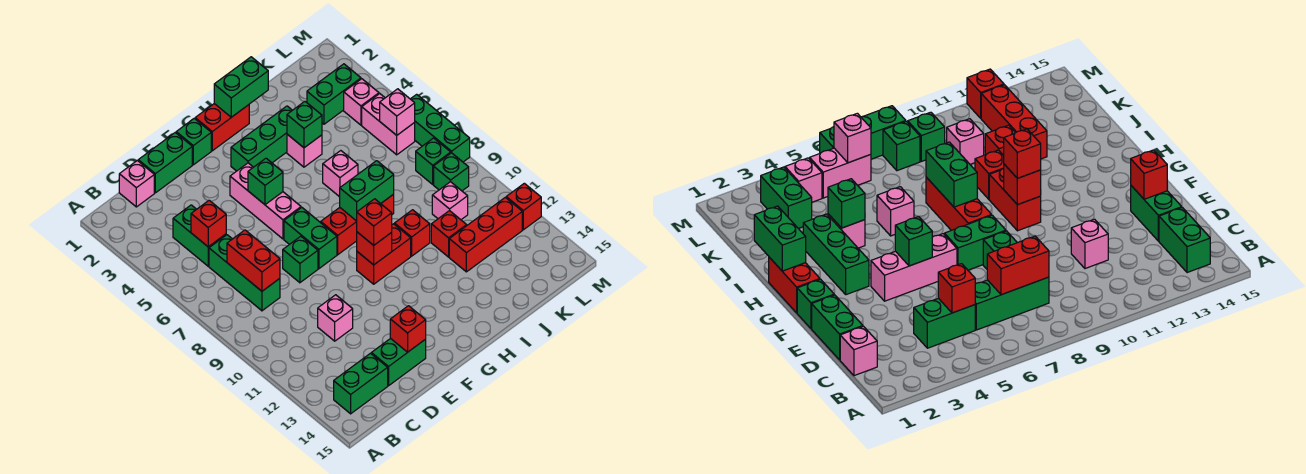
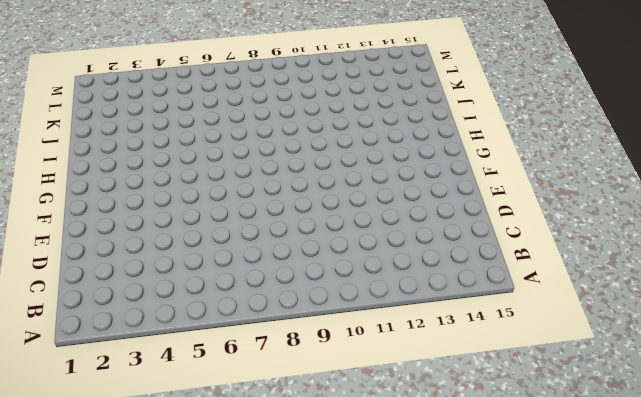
none -> green brick B14:C14 level 1
none -> pink brick C1 level 1
none -> green brick C4:C5 level 1
none -> green brick C6:C8 level 1

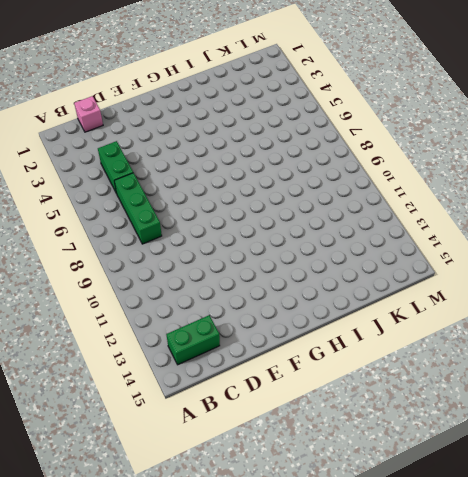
none -> green brick D1:E1 level 1
none -> pink brick D11 level 1
none -> green brick D14:E14 level 1
none -> green brick E8 level 1

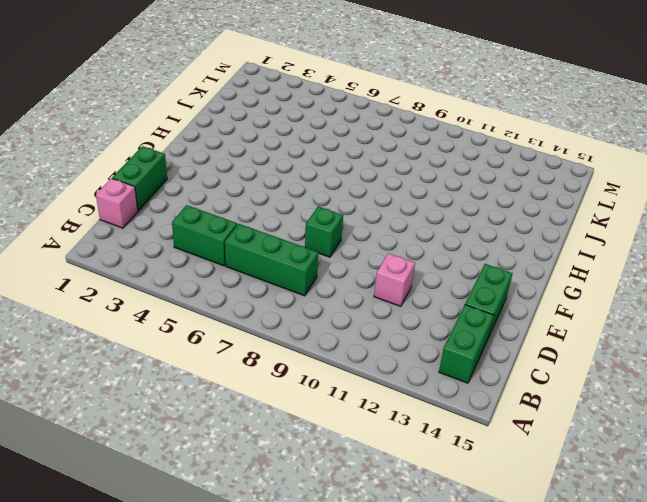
none -> green brick F1 level 1
none -> pink brick F4:F6 level 1
none -> green brick F7:F8 level 1
none -> red brick G1:H1 level 1

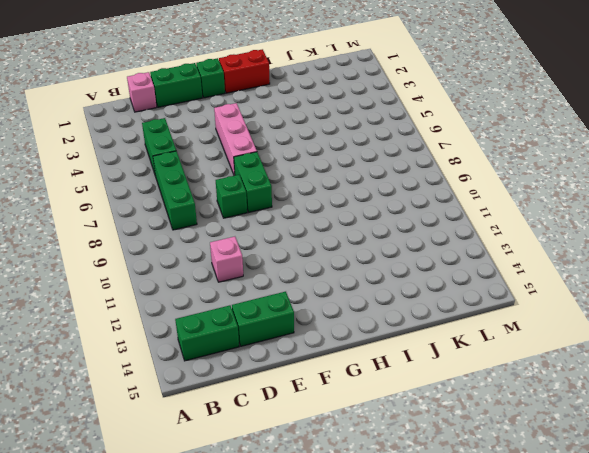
none -> green brick G3:I3 level 1
none -> red brick G8:I8 level 1
none -> red brick G10:H10 level 1
none -> pink brick I4 level 1

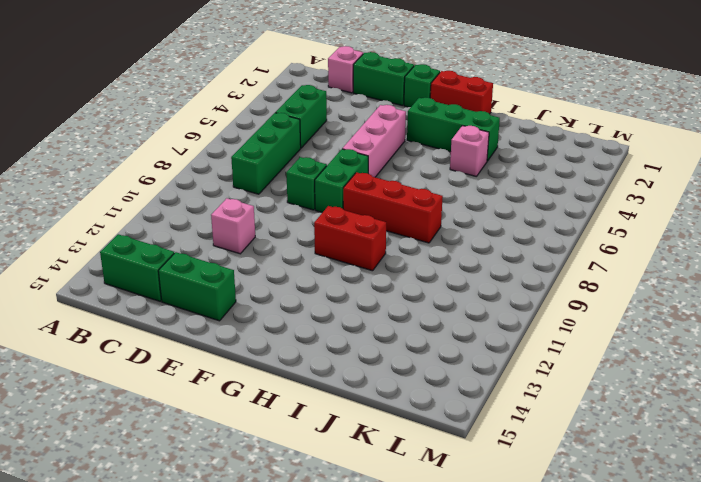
none -> pink brick I6 level 1
none -> red brick I10 level 1
none -> red brick J11 level 1
none -> red brick J12:L12 level 1

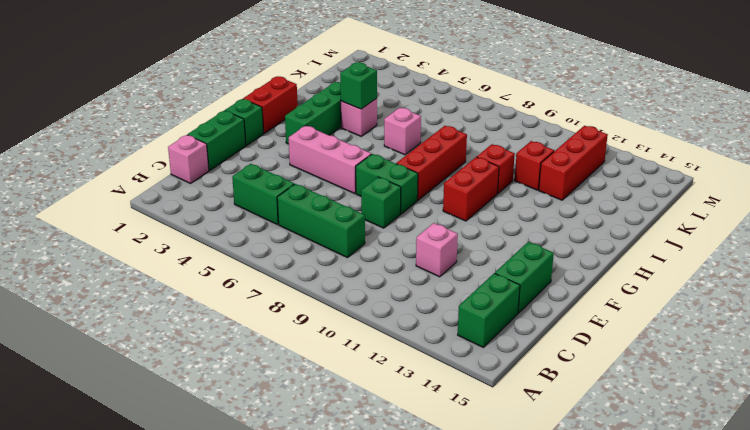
none -> green brick K3:L3 level 1
none -> pink brick K10 level 1
none -> pink brick L4 level 1
none -> pink brick L5:L6 level 1

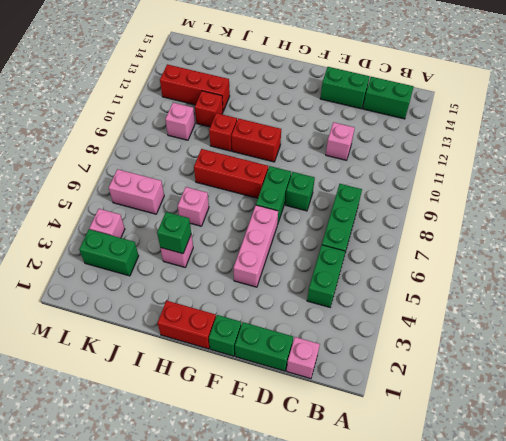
pink brick K6:L6 level 1 -> pink brick L5:L6 level 1
none -> green brick G3:I3 level 1
none -> green brick L8 level 1
none -> green brick L9 level 1
none -> green brick M6:M8 level 1

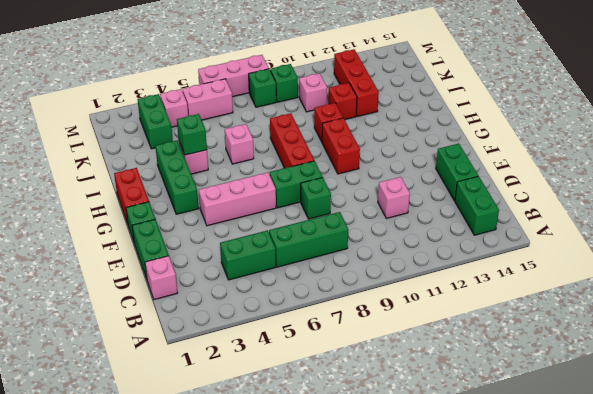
pink brick M6:M8 level 1 -> green brick M6:M8 level 1
none -> red brick M12 level 1
none -> red brick C5 level 2
none -> red brick C7:C8 level 2
none -> red brick E14 level 2

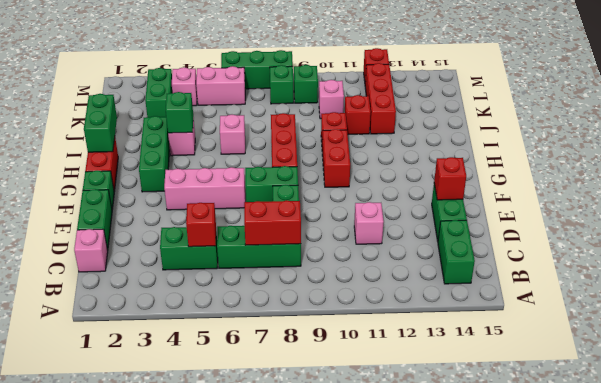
none -> green brick F5 level 2
none -> red brick G10 level 2
none -> green brick H8:I8 level 2
none -> pink brick L6 level 2

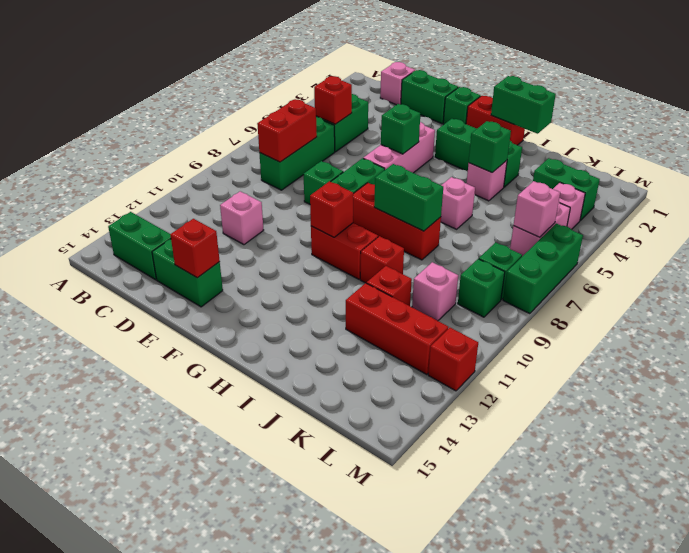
none -> red brick G10 level 3

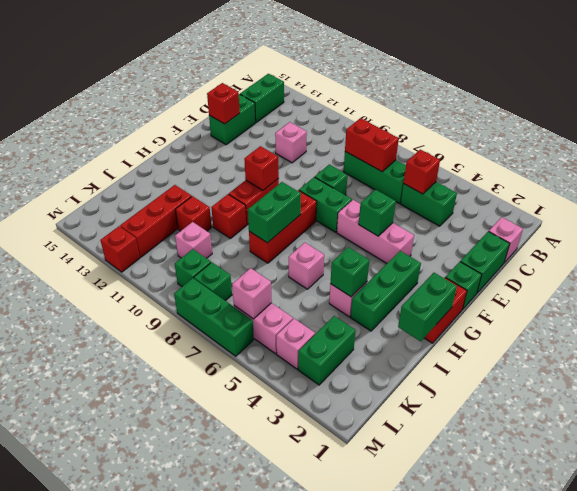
none -> red brick G10 level 3

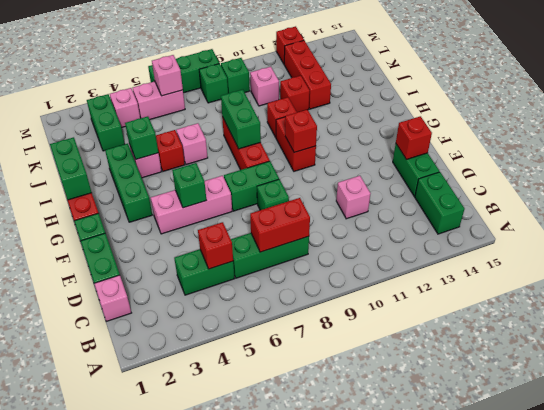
red brick I5 level 1 -> red brick G10 level 3

